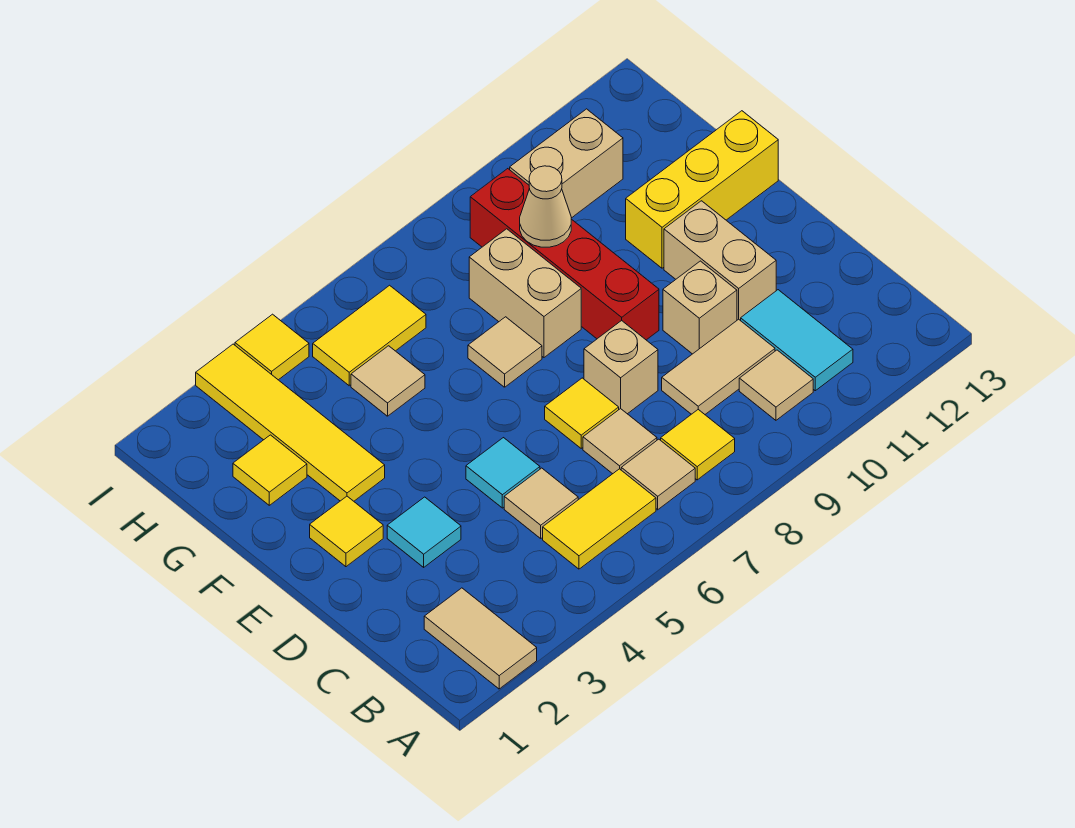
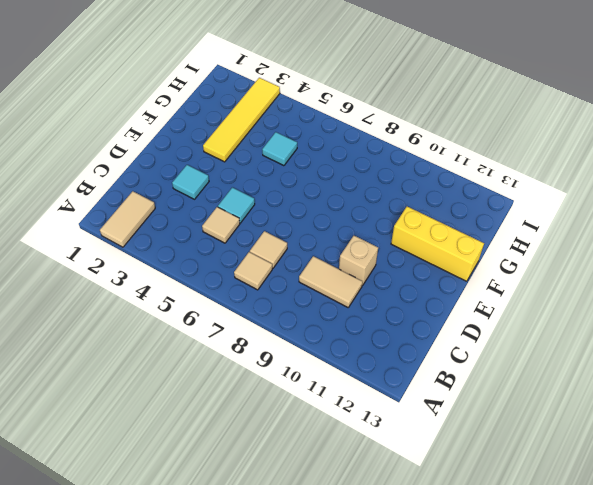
cyan tile G5 level 1 -> tan tile G5 level 1
none -> yellow tile B5:B6 level 1
none -> yellow tile B8 level 1
none -> tan tile B10 level 1

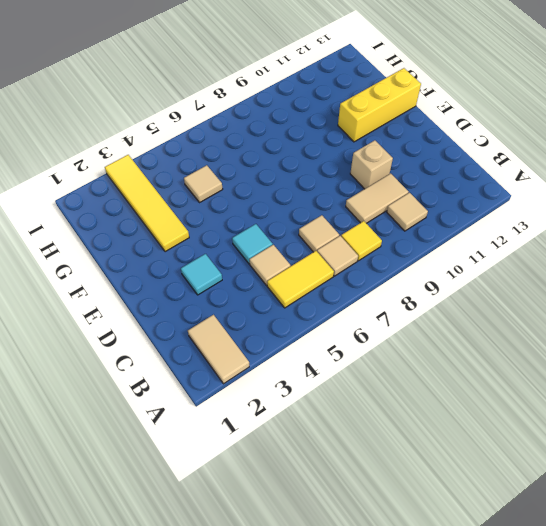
none -> cyan tile B11:C11 level 1
none -> yellow tile D7 level 1
none -> tan brick D8 level 1

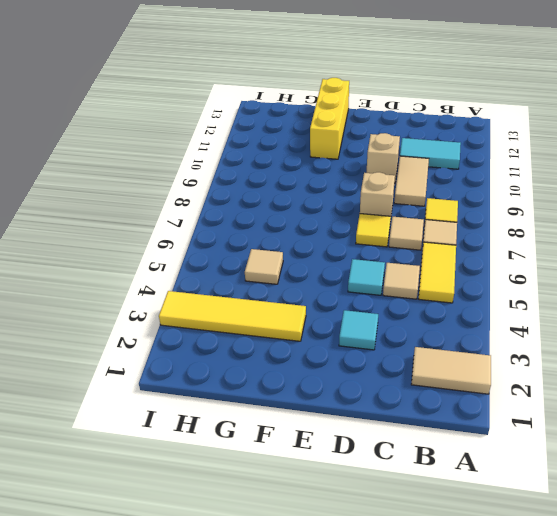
none -> tan tile B10 level 1
none -> tan brick D11:E11 level 1
none -> yellow tile E2 level 1

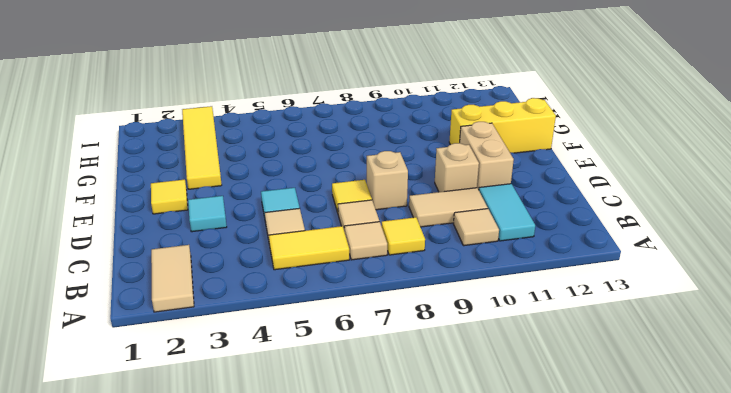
none -> red brick E9:H9 level 1
none -> tan tile F7 level 1
none -> tan brick F8:G8 level 1

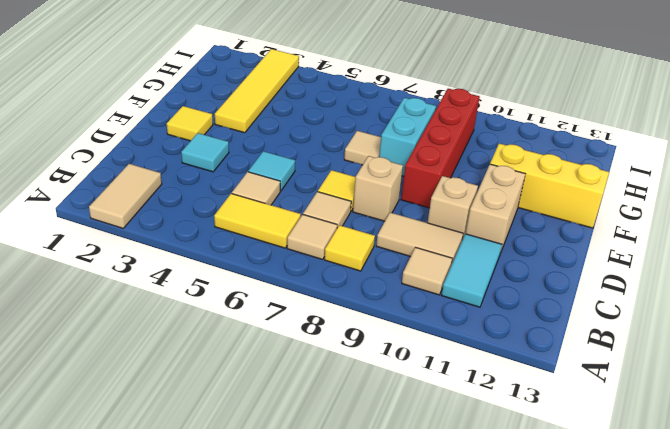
cyan brick F8:G8 level 1 -> tan brick F8:G8 level 1
none -> yellow tile G2 level 1
none -> tan tile G5 level 1
none -> yellow tile H5:H6 level 1

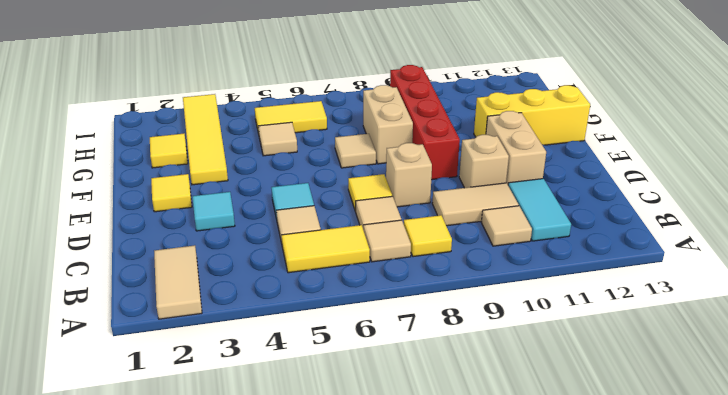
none -> tan brick H10:H11 level 1
none -> yellow tile I4 level 1
none -> tan cone G9 level 2

